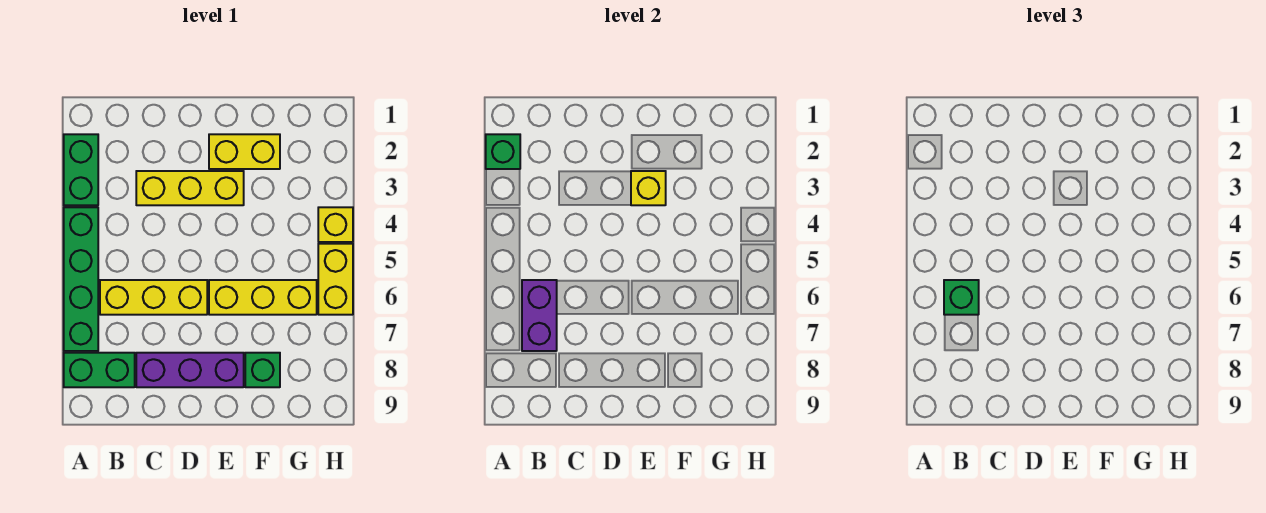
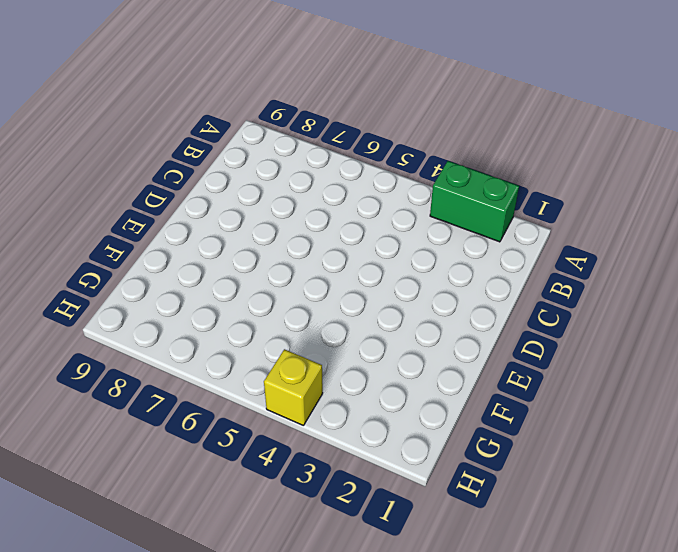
none -> green brick A4:A7 level 1
none -> green brick A8:B8 level 1
none -> yellow brick B6:D6 level 1

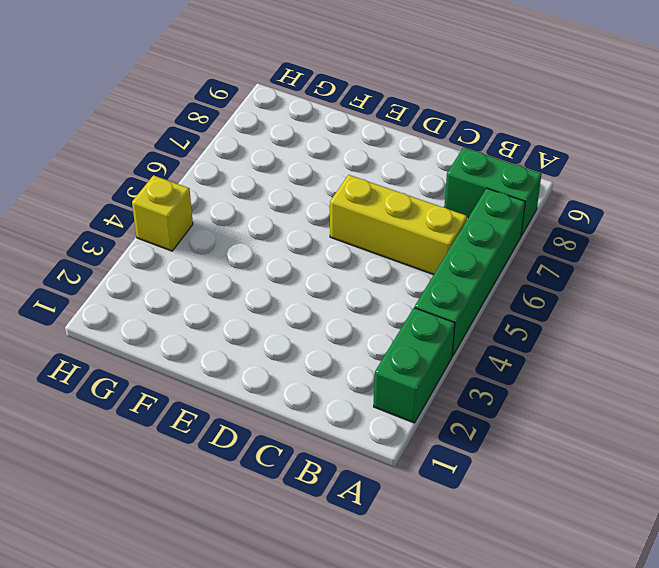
none -> yellow brick C3:E3 level 1
none -> purple brick C8:E8 level 1
none -> yellow brick E2:F2 level 1

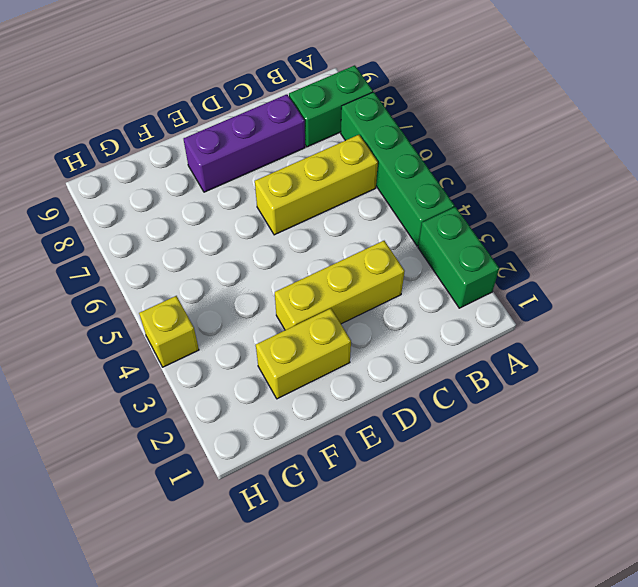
none -> yellow brick E6:G6 level 1
none -> green brick F8 level 1
none -> yellow brick H5:H6 level 1

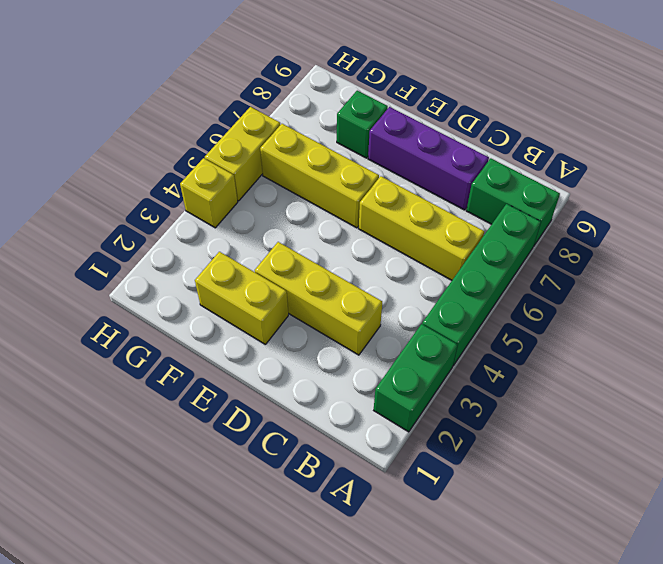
none -> green brick A2 level 2
none -> purple brick B6:B7 level 2
none -> yellow brick E3 level 2

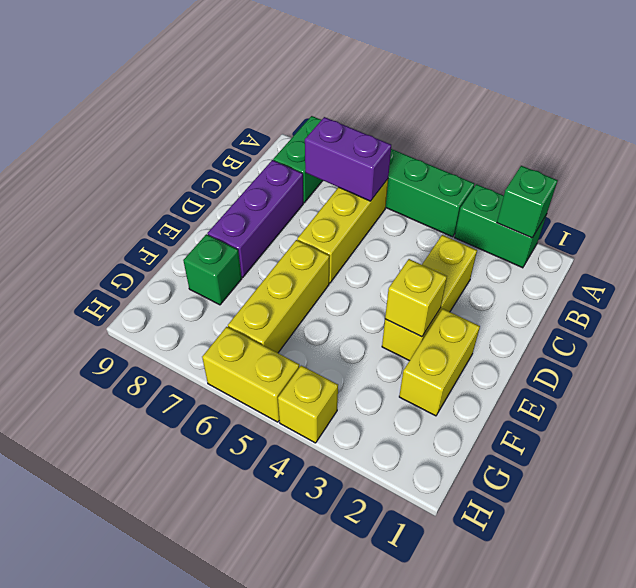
none -> green brick B6 level 3

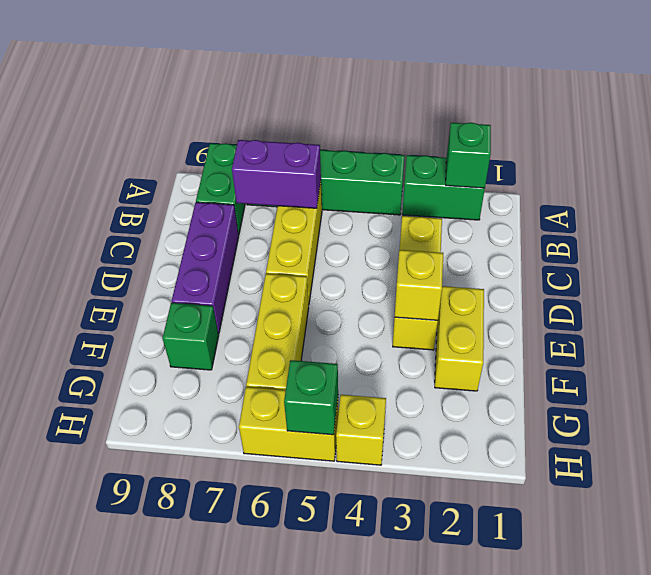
green brick H5 level 2 -> green brick B6 level 3

